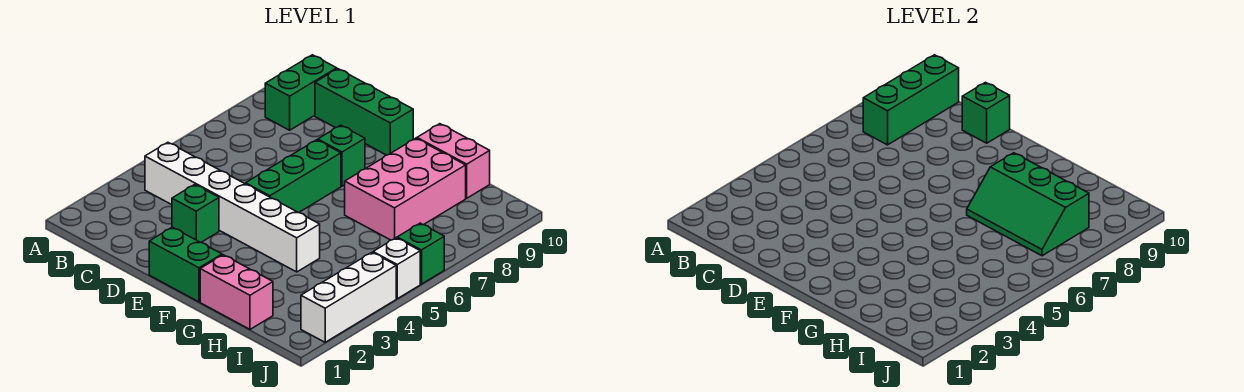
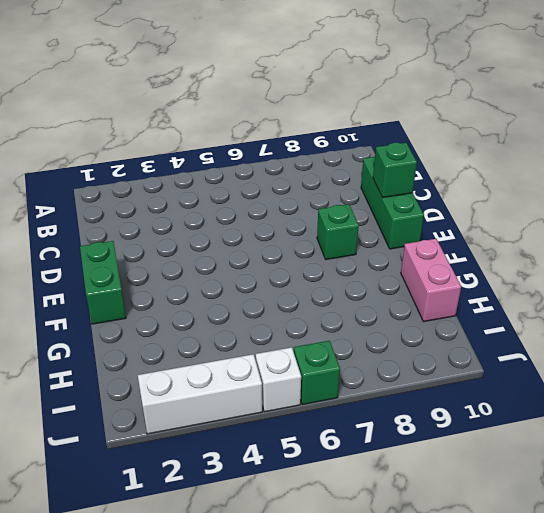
none -> white brick B4:G4 level 1
none -> green brick B9:B10 level 1
none -> green brick D3 level 1

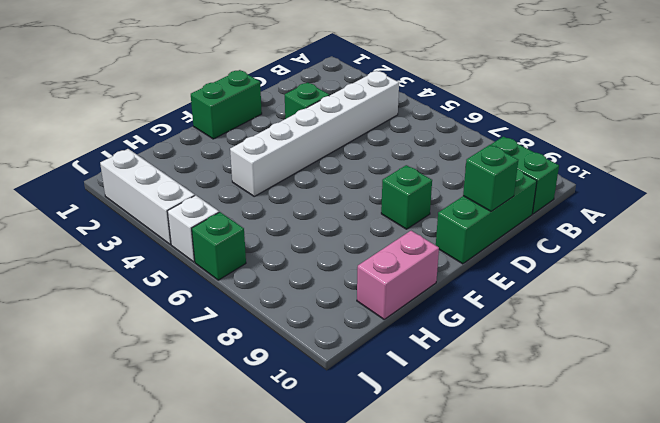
none -> green brick E5:E7 level 1
none -> pink brick G1:H1 level 1
none -> pink brick G7:H9 level 1

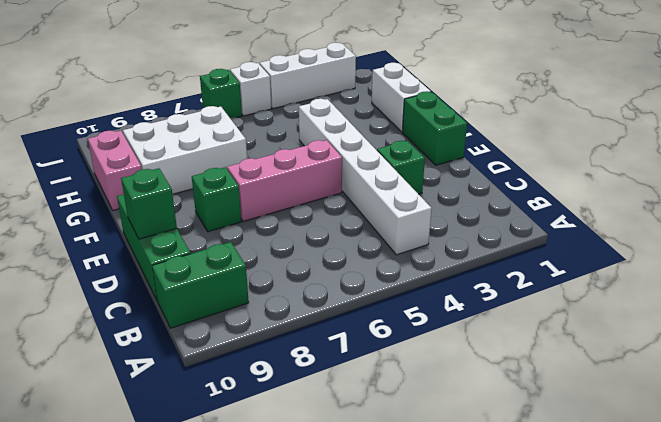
pink brick E5:E7 level 1 -> green brick E5:E7 level 1
white brick G1:H1 level 1 -> pink brick G1:H1 level 1
white brick G7:H9 level 1 -> pink brick G7:H9 level 1
none -> green brick B8:B10 level 2
none -> green slope G7:I8 level 2 top 8

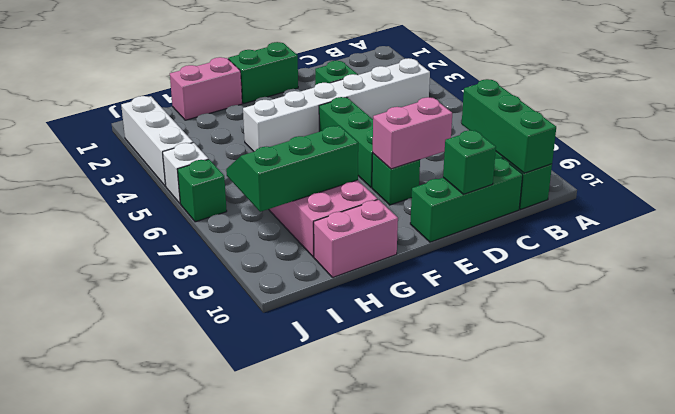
pink brick D8:E8 level 2 -> none

